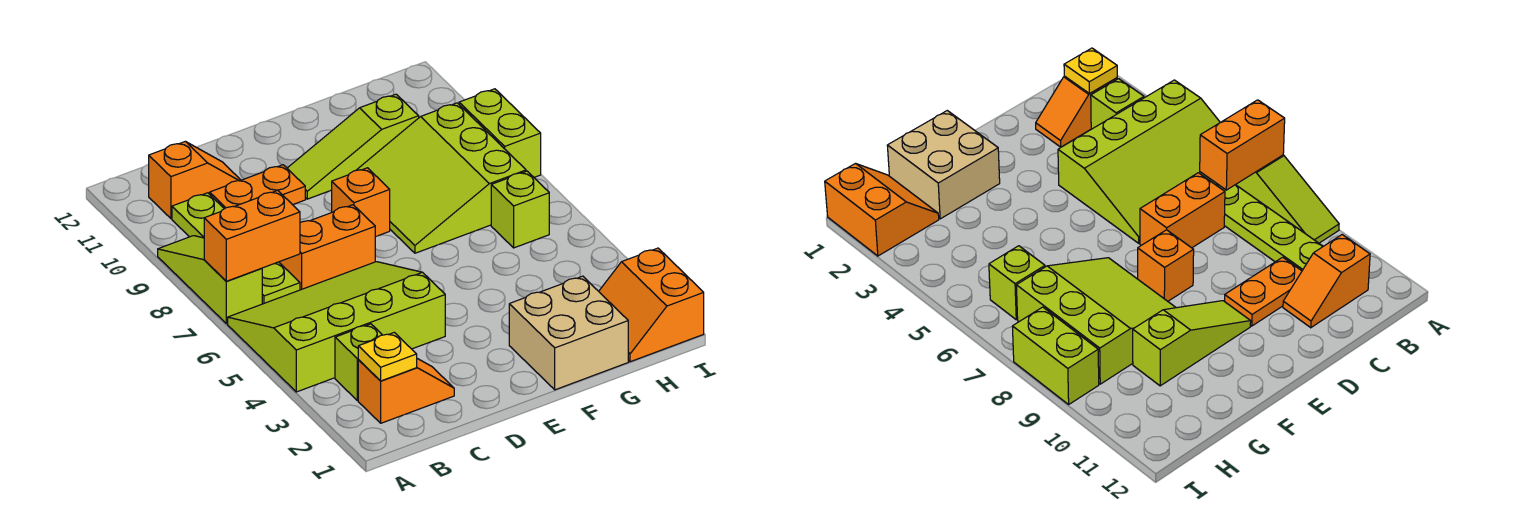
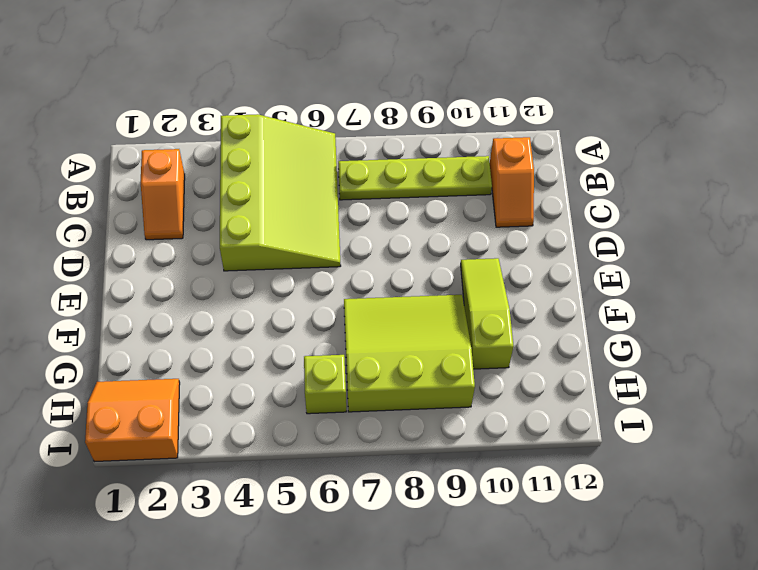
none -> lime slope A7:A9 level 1 top 7
none -> lime brick B3 level 1
none -> orange brick C7:D7 level 1

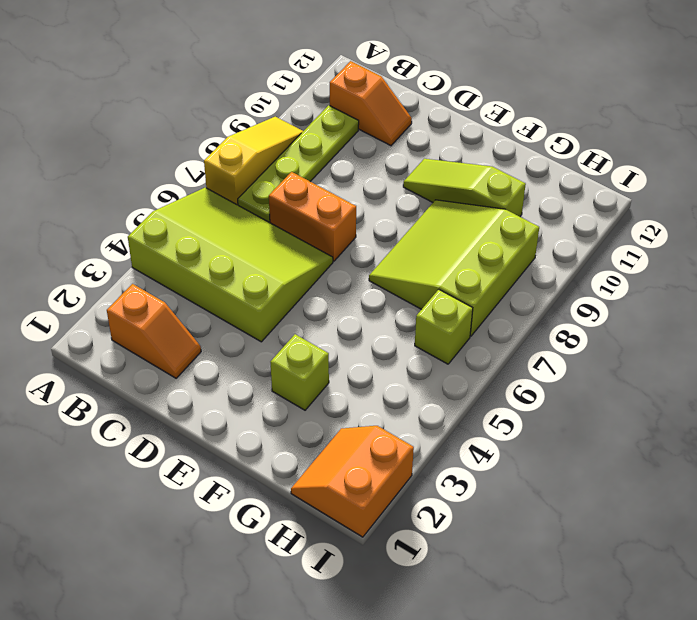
yellow slope A7:A9 level 1 top 7 -> lime slope A7:A9 level 1 top 7
lime brick F3 level 1 -> lime brick B3 level 1
none -> orange plate C10:D10 level 1
none -> orange brick E8 level 1
none -> tan brick F1:G2 level 1

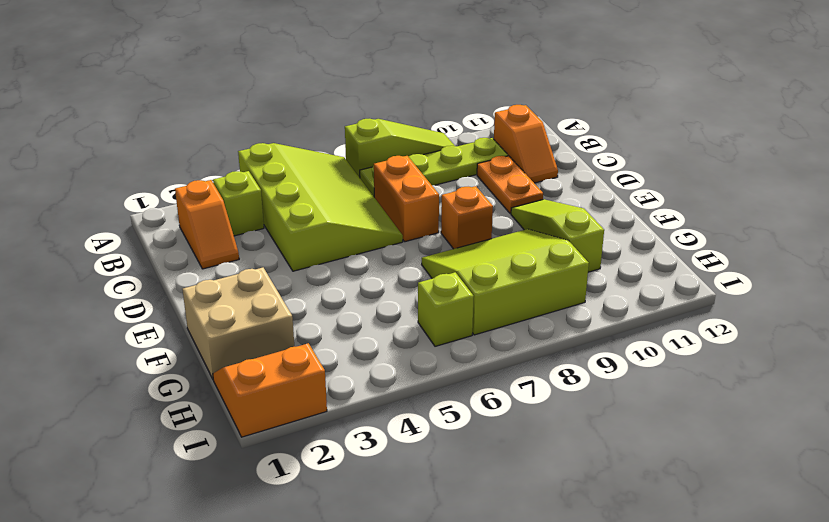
none -> lime brick I8:I9 level 1
none -> orange brick A7:B7 level 2
none -> yellow plate B2 level 2

